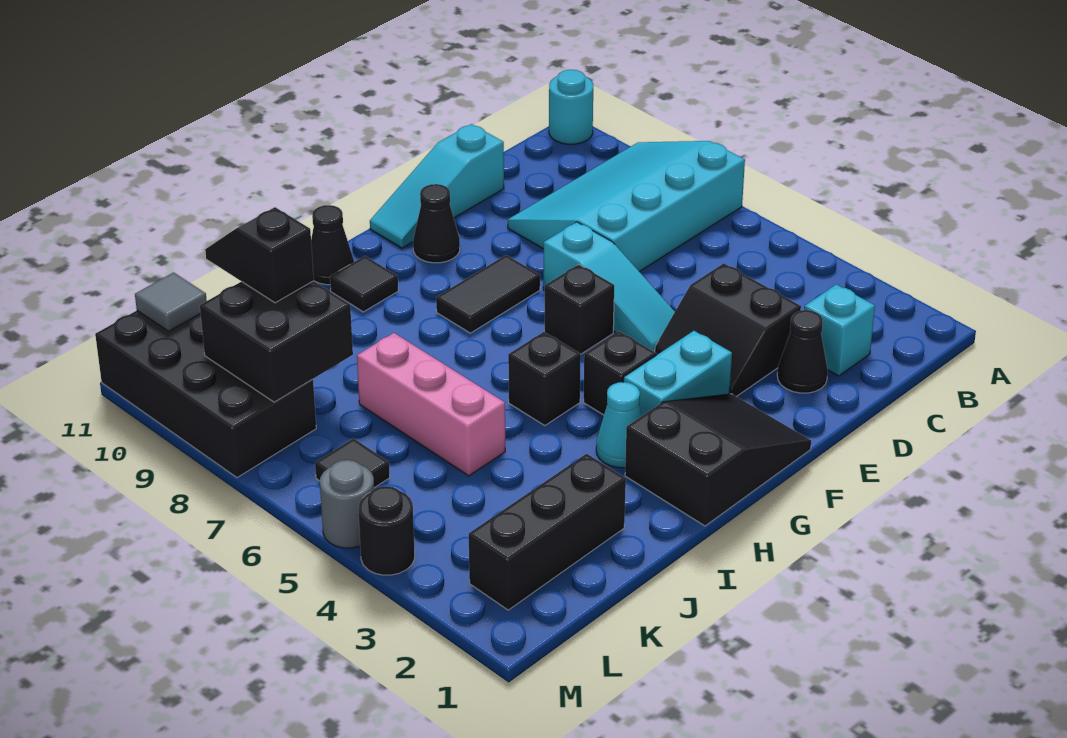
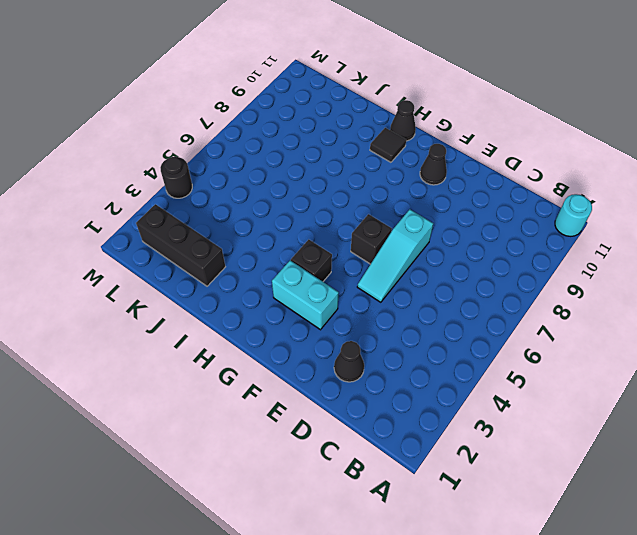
none -> cyan slope A7:D9 level 1 top 7
none -> cyan brick C2 level 1
none -> black slope D3:E4 level 1 top D

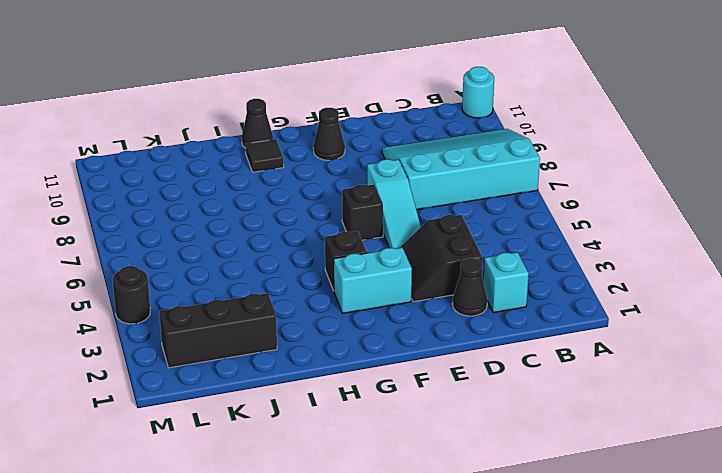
none -> cyan slope D11:F11 level 1 top D
none -> black slope F1:H2 level 1 top H
none -> black tile F8:G8 level 1

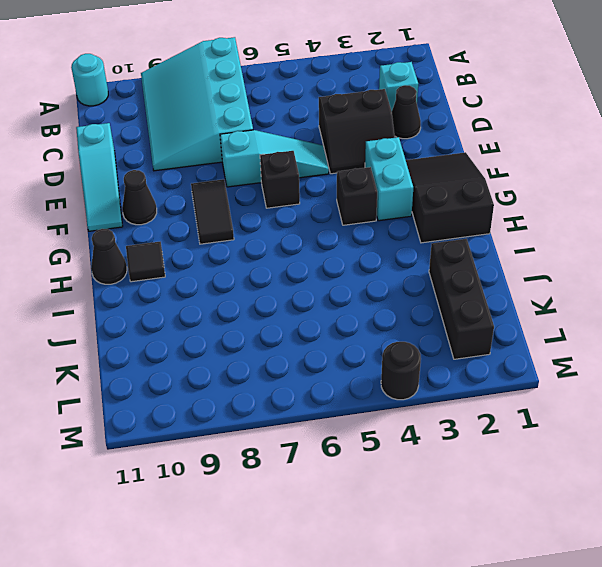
none -> cyan cone H3 level 1
none -> black brick H5 level 1
none -> pink brick J5:J7 level 1

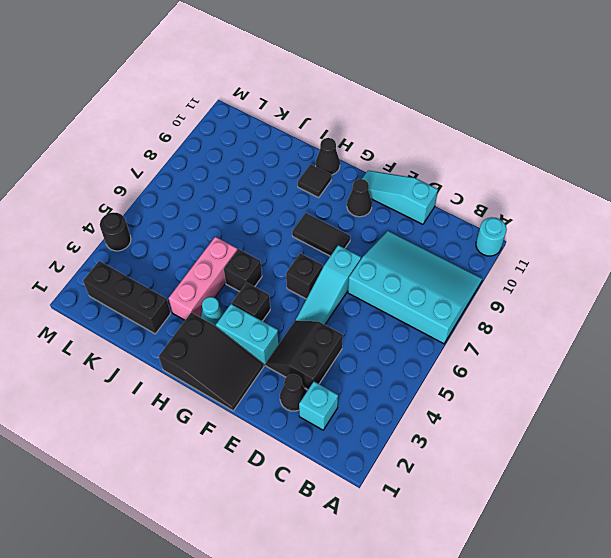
pink brick I3:I5 level 1 -> pink brick J5:J7 level 1
none -> black tile L6 level 1
none -> black brick L8:M11 level 1
none -> grey round brick M5 level 1

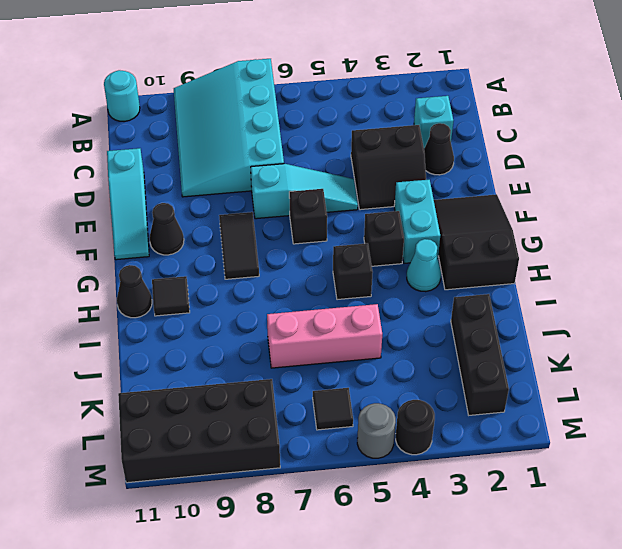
none -> black brick K8:L9 level 2
none -> grey tile L11 level 2
none -> black slope K9:K10 level 3 top 9

